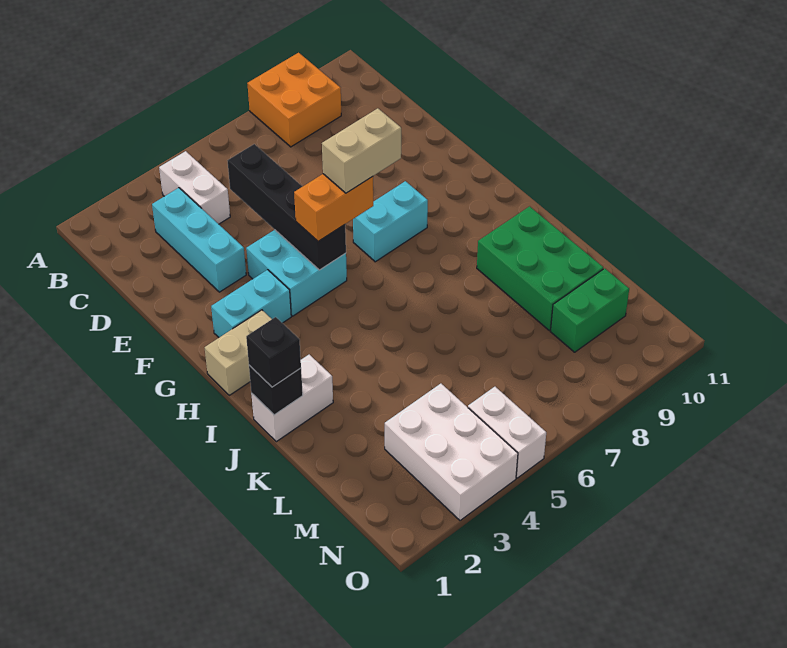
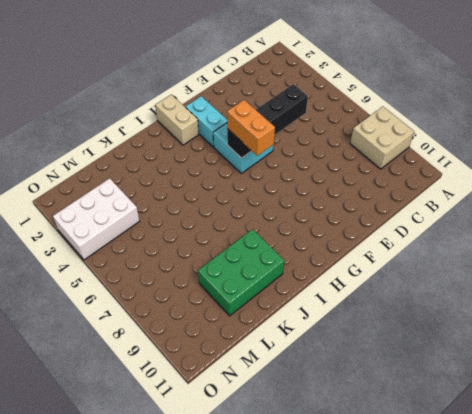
tan brick A8:B9 level 1 -> orange brick A8:B9 level 1
none -> white brick B4:C4 level 1
none -> cyan brick C3:E3 level 1
none -> cyan brick G7:G8 level 1

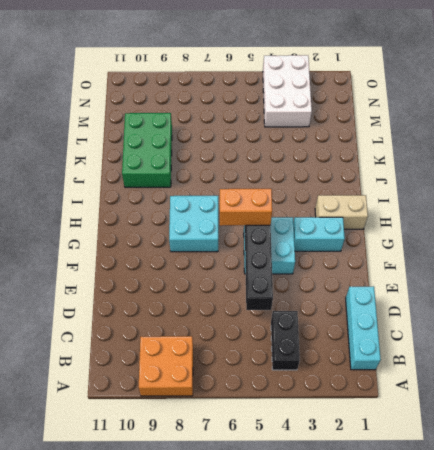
cyan brick B1:D1 level 1 -> cyan brick C3:E3 level 1
black brick B4:C4 level 1 -> white brick B4:C4 level 1
cyan brick G7:H8 level 1 -> cyan brick G7:G8 level 1
none -> white brick J1:J2 level 1
none -> green brick M9:M10 level 1
none -> white brick N5:O5 level 1

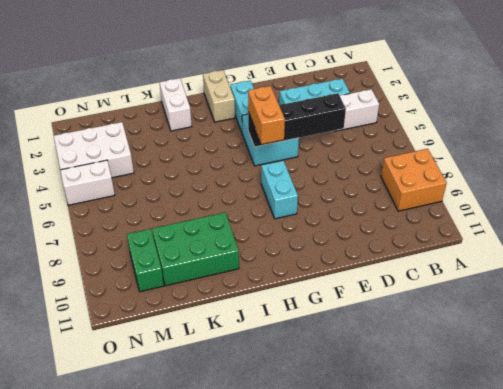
none -> black brick J1 level 2
none -> black brick J1 level 3
none -> tan brick G6:G7 level 4

